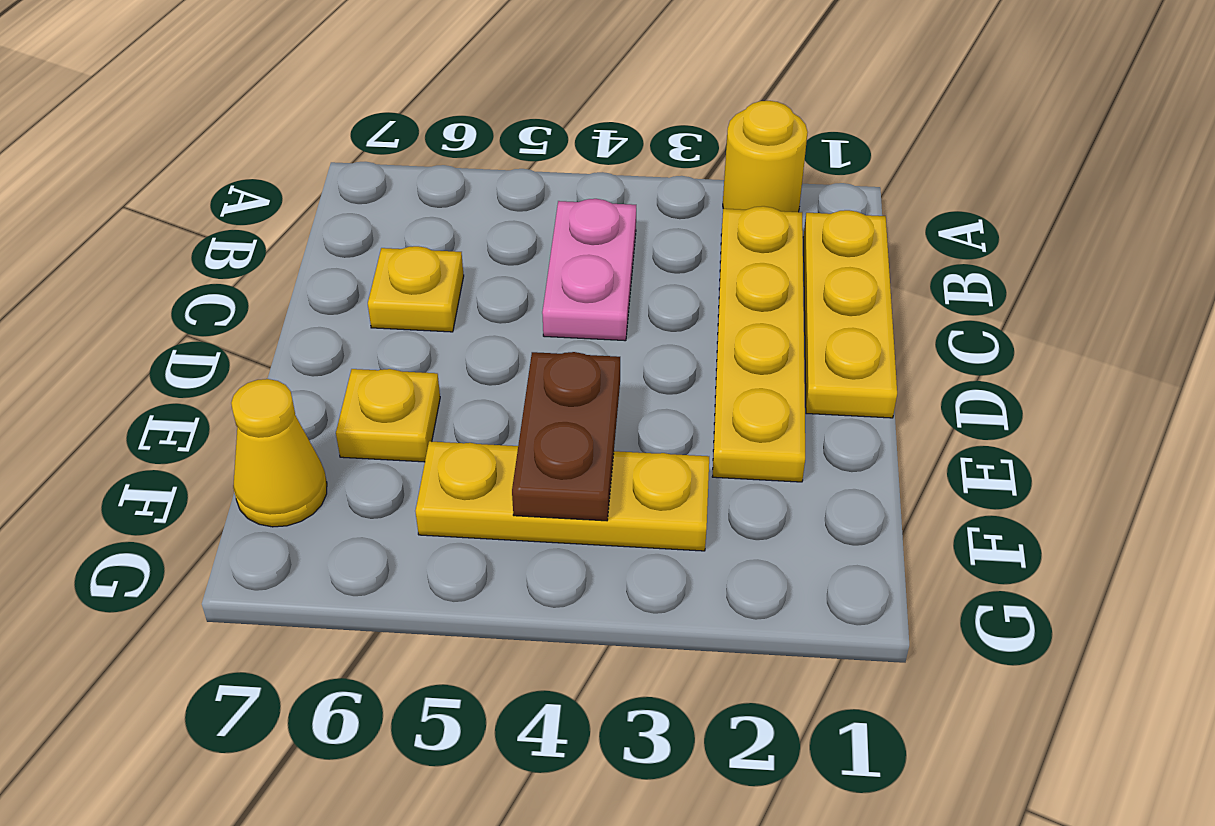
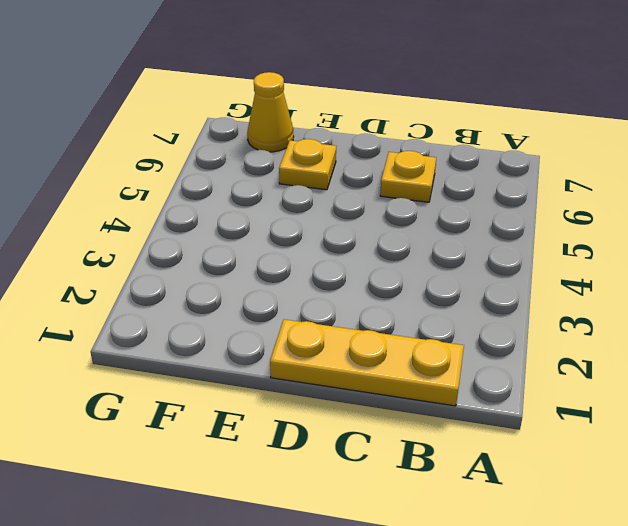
none -> yellow round brick A2 level 1
none -> yellow plate B2:E2 level 1

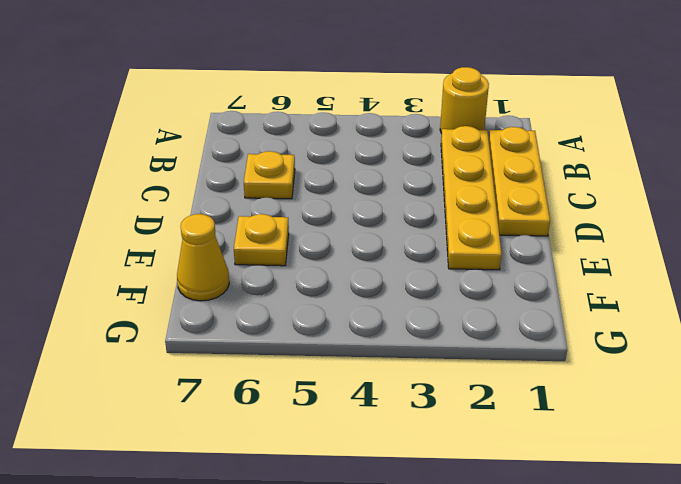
none -> pink plate B4:C4 level 1
none -> yellow plate F3:F5 level 1

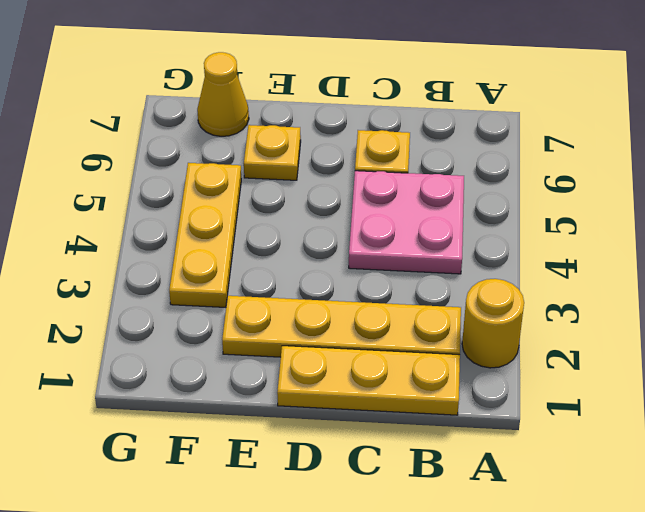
pink plate B4:C5 level 1 -> pink plate B4:C4 level 1
none -> brown plate E4:F4 level 2

